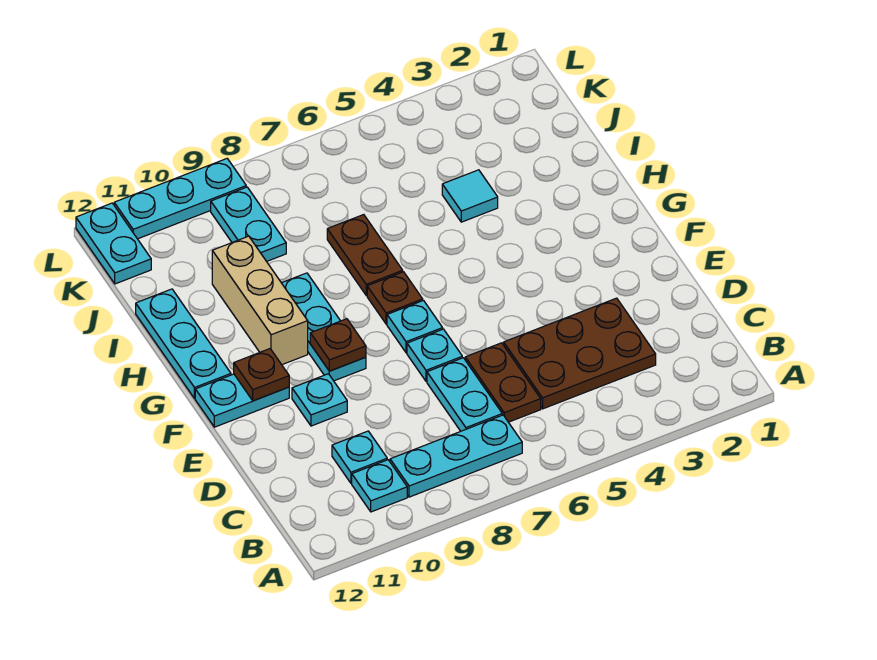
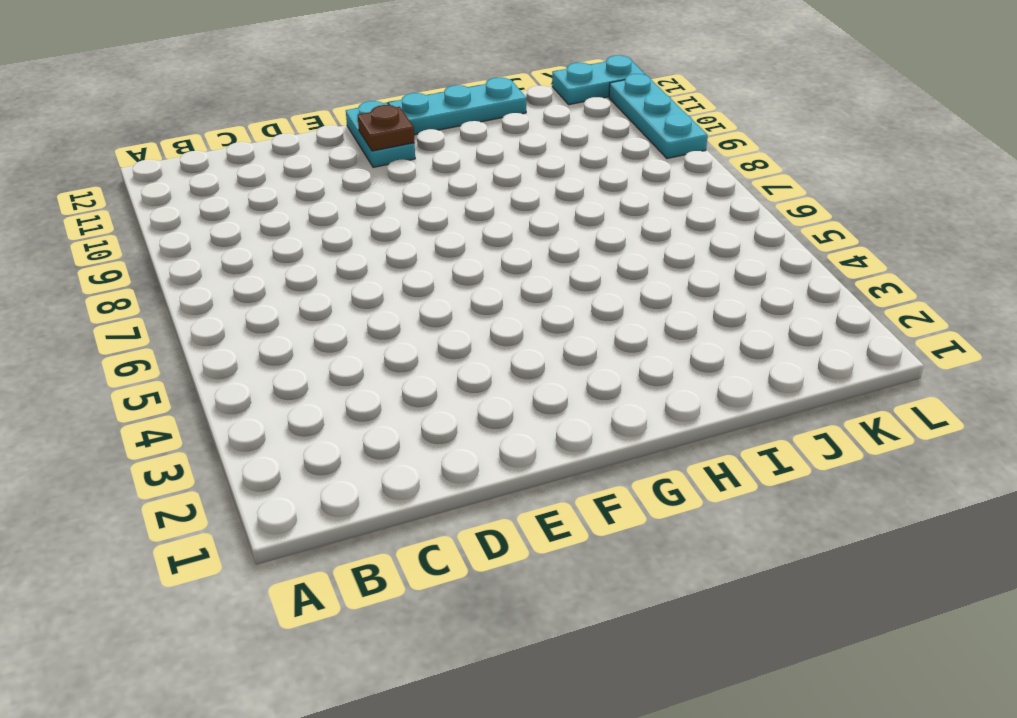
none -> cyan plate B7:B9 level 1
none -> cyan plate B10 level 1
none -> brown plate C3:D5 level 1

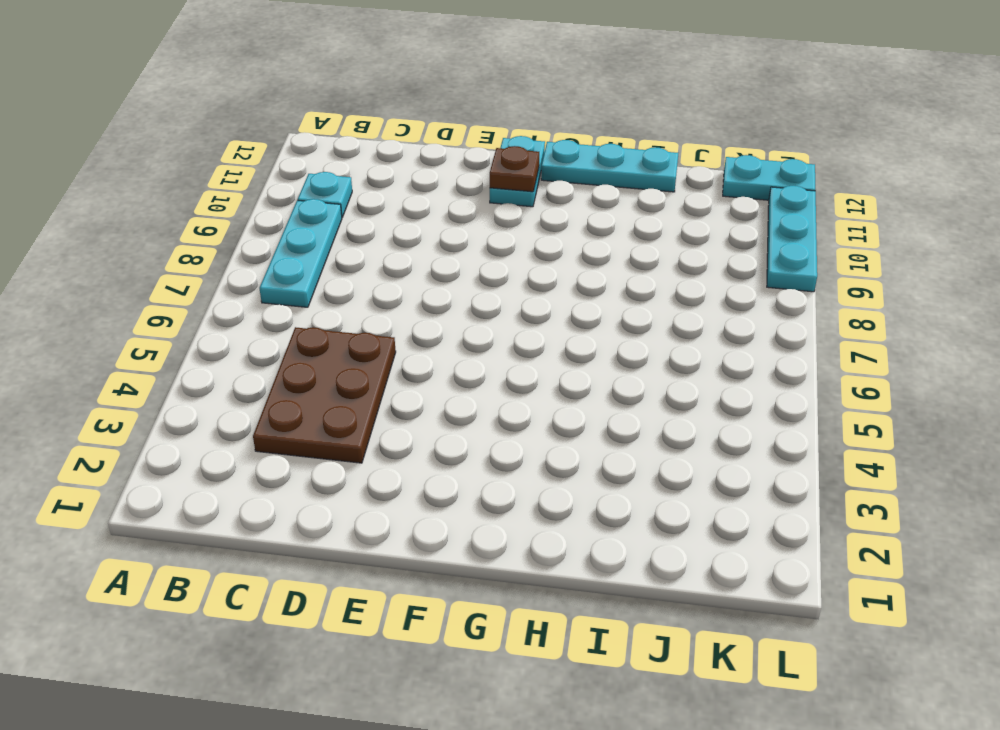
none -> brown plate C6:D6 level 1
none -> cyan plate C7:D7 level 1
none -> cyan plate C10 level 1

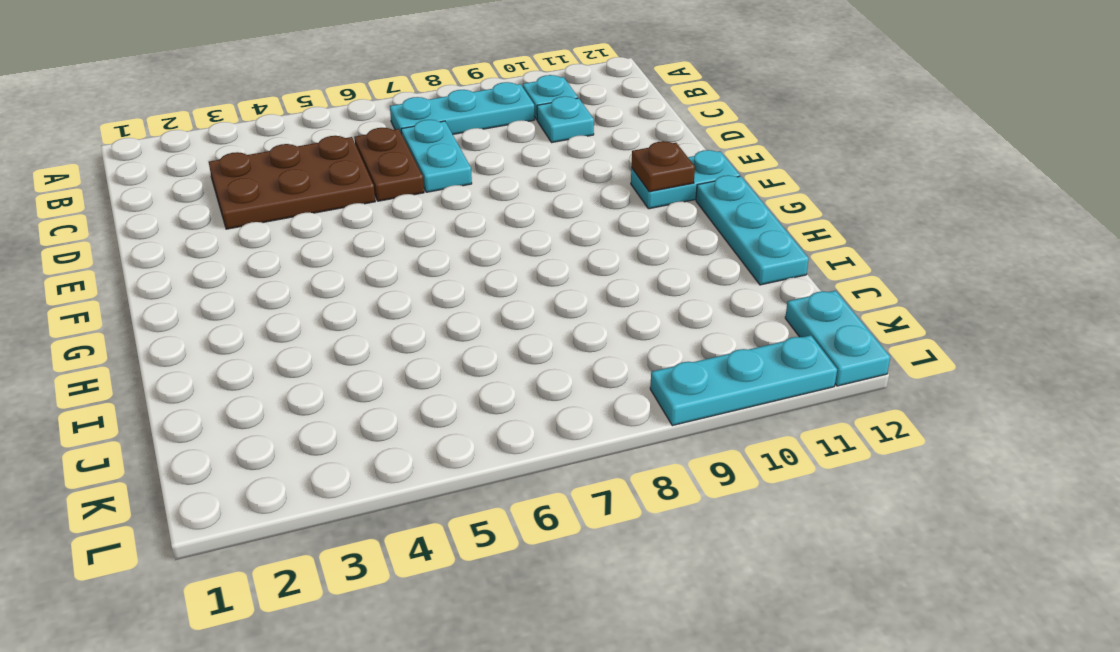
none -> cyan plate E7 level 1
none -> cyan plate E10 level 1
none -> cyan plate F7 level 1

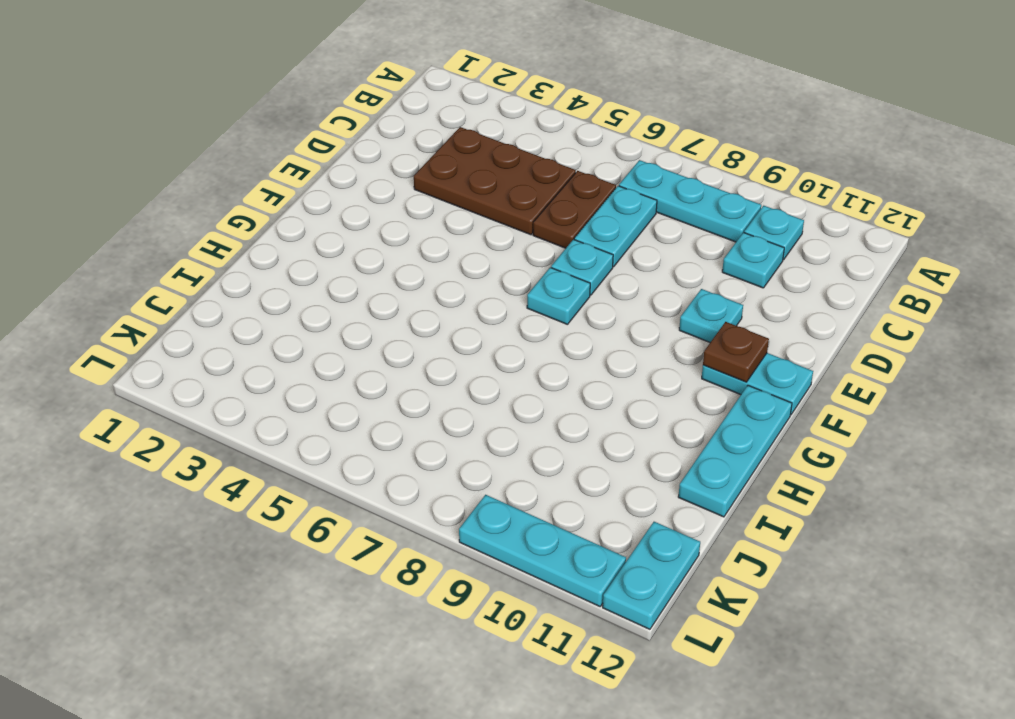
none -> cyan plate F9:H9 level 1
none -> brown plate G7 level 1
none -> tan brick G10:I10 level 1

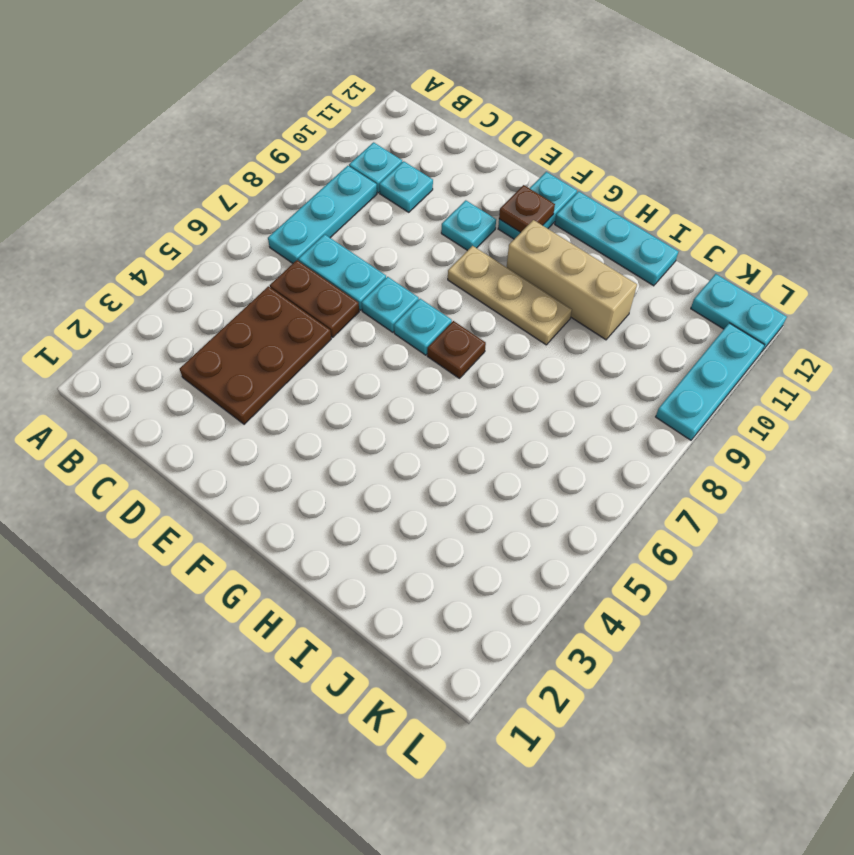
tan plate F9:H9 level 1 -> cyan plate F9:H9 level 1
none -> brown plate H7:I7 level 1
none -> cyan tile I4 level 1
none -> cyan plate J9:K9 level 1

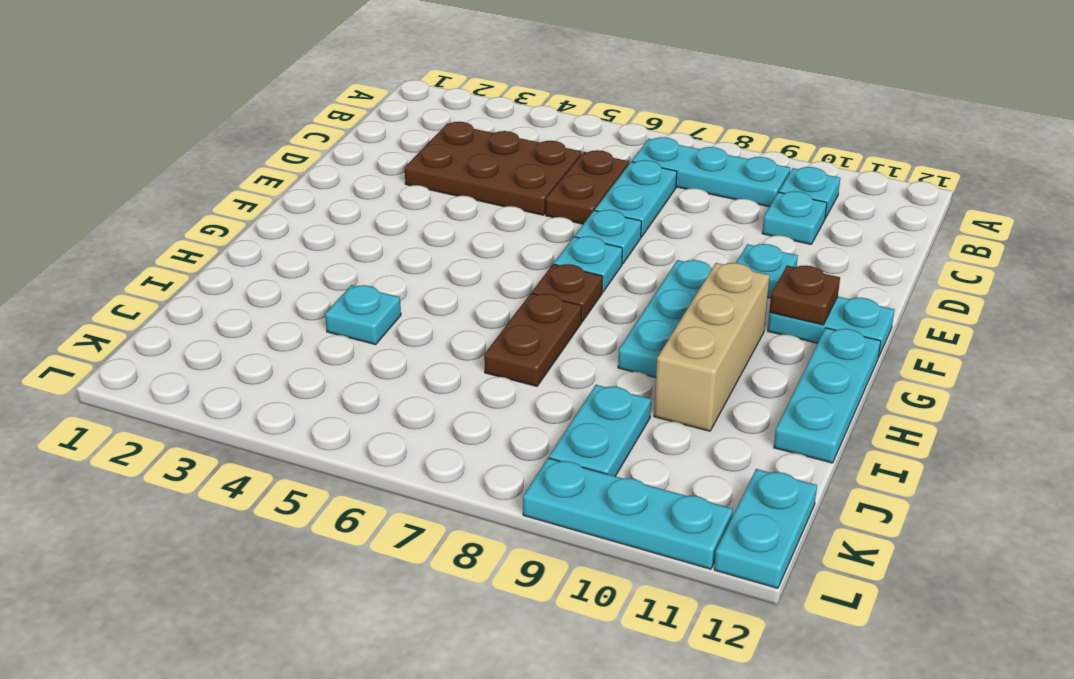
cyan plate I4 level 1 -> cyan tile I4 level 1
none -> brown plate F9 level 2

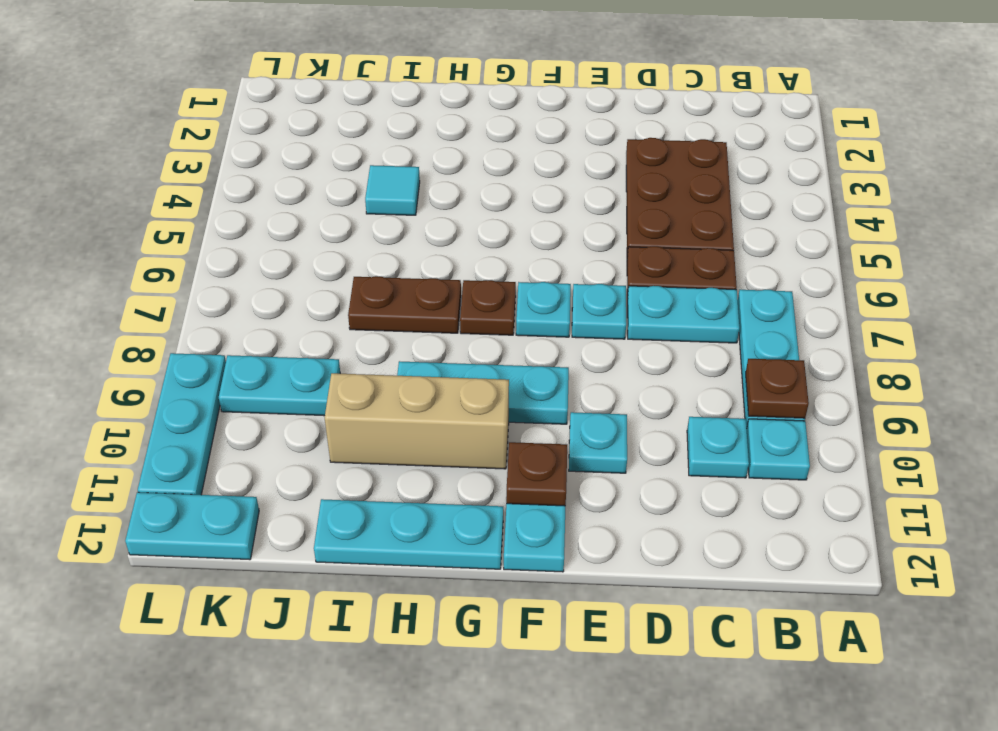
brown plate B9 level 2 -> brown plate F9 level 2

